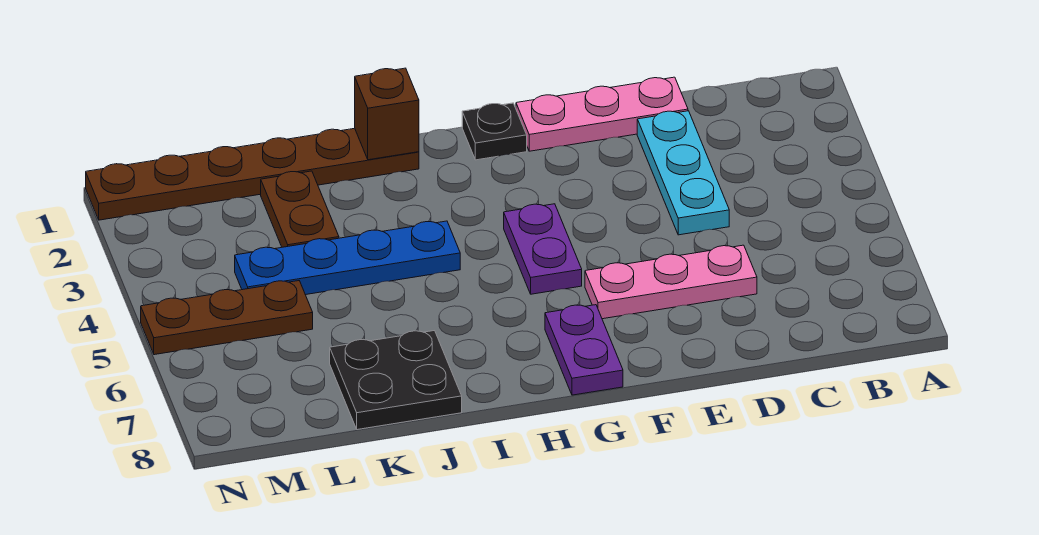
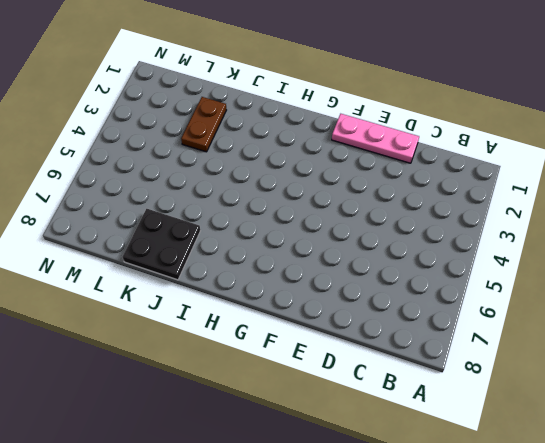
none -> cyan plate D2:D4 level 1
none -> pink plate D6:F6 level 1
none -> black plate G1 level 1

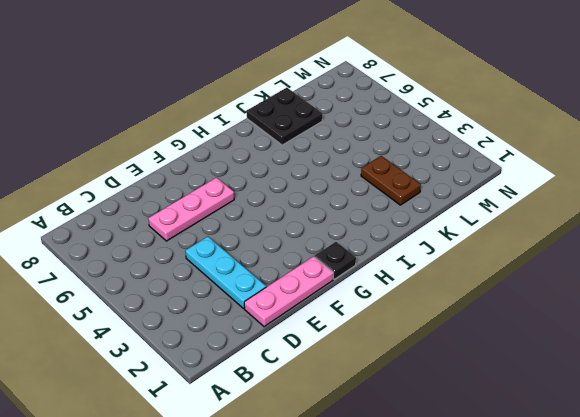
none -> purple plate G4:G5 level 1
none -> purple plate G7:G8 level 1
none -> brown plate I1:N1 level 1

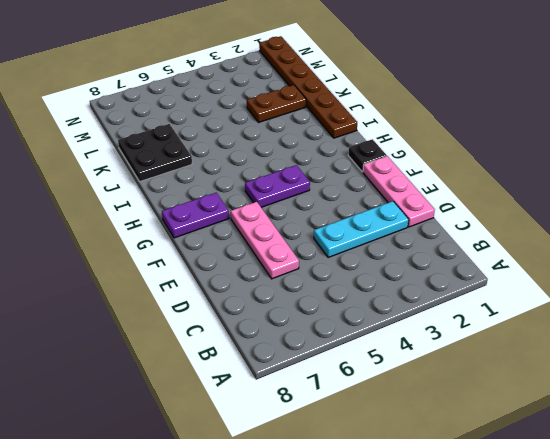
none -> blue plate I4:L4 level 1
none -> brown plate L5:N5 level 1
none -> brown brick I1 level 2

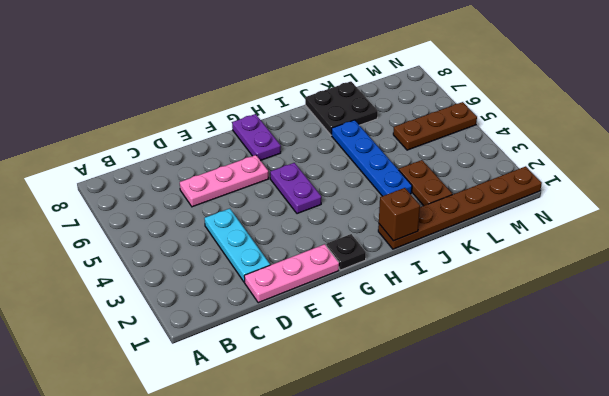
blue plate J3:J6 level 1 -> blue plate I4:L4 level 1

